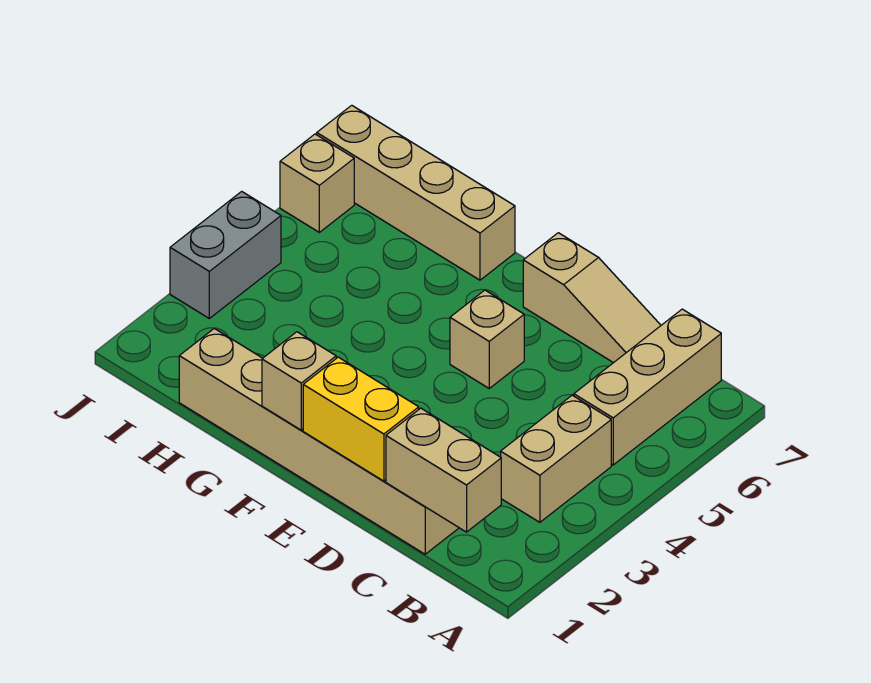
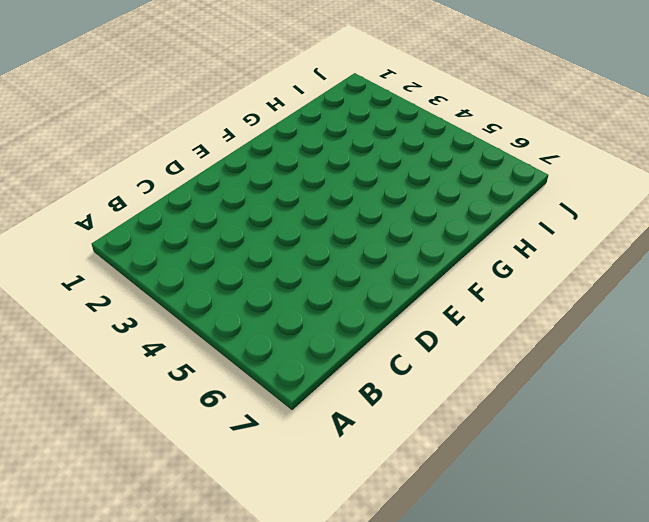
none -> tan brick B3:B4 level 1
none -> tan brick B5:B7 level 1

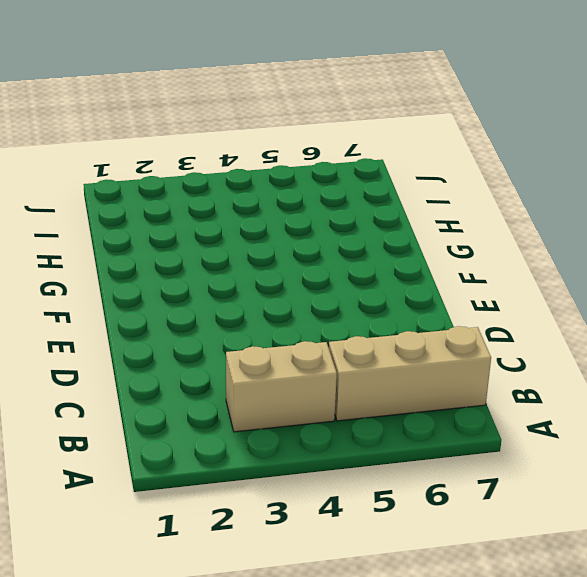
none -> tan brick C1:H1 level 1
none -> tan slope C7:E7 level 1 top E

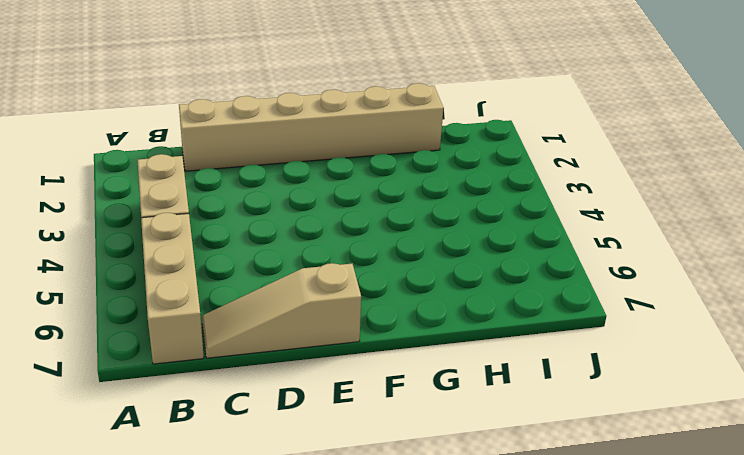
none -> tan brick E5 level 1
none -> tan brick G7:J7 level 1

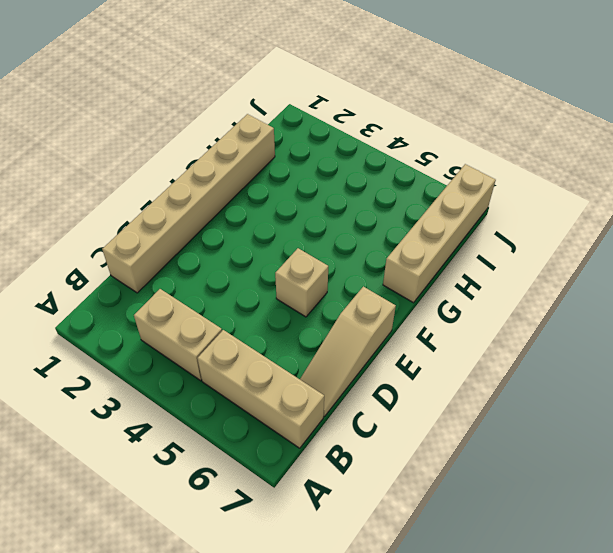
none -> grey brick J3:J4 level 1
none -> tan brick J6 level 1

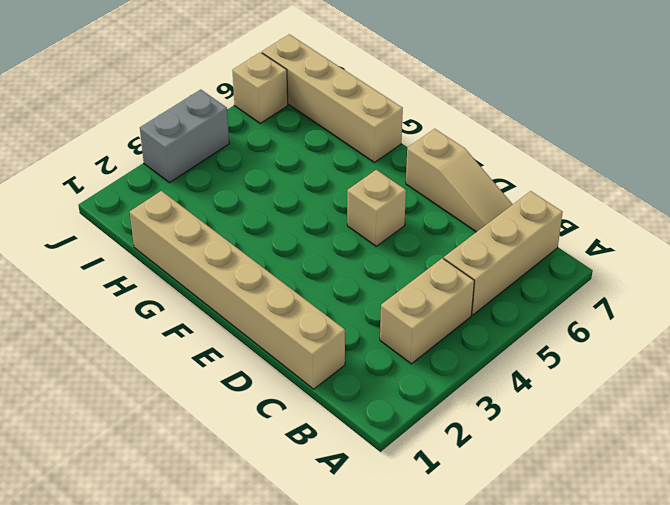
none -> tan brick B1:C1 level 2
none -> yellow brick D1:E1 level 2

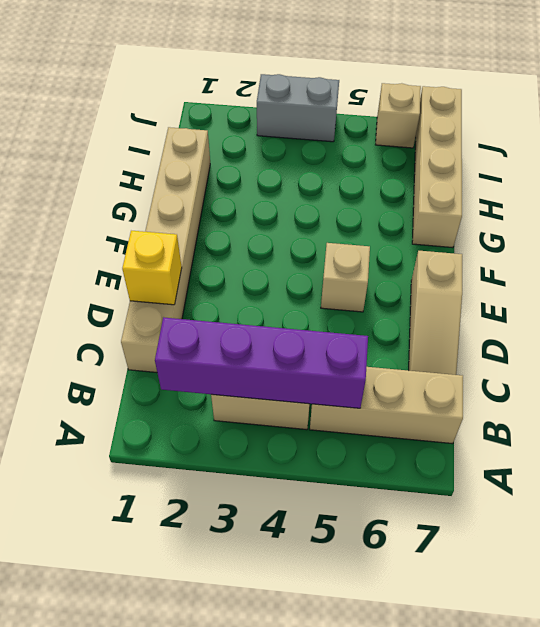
purple brick B2:B5 level 2 -> none
yellow brick D1 level 2 -> yellow brick D1:E1 level 2
none -> tan brick B1:C1 level 2
none -> tan brick F1 level 2

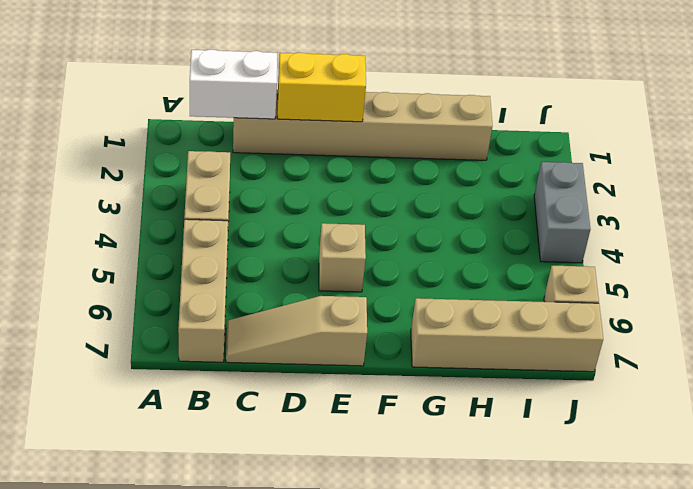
white brick B1:C1 level 2 -> tan brick B1:C1 level 2
none -> tan brick F1 level 2

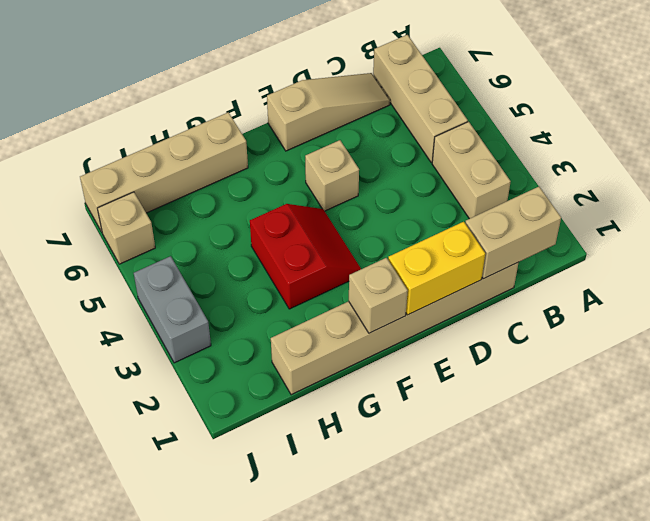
red slope F3:G4 level 1 top G -> none

